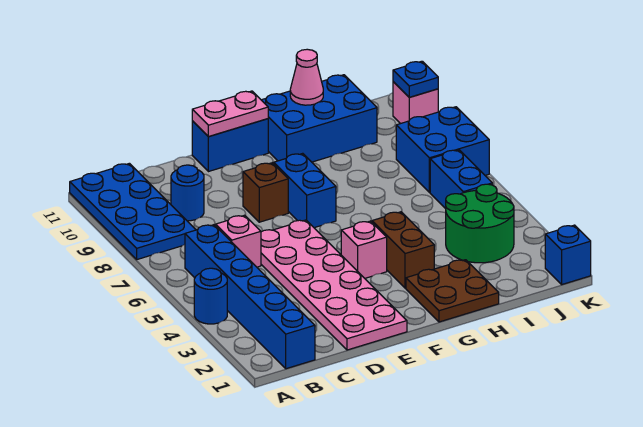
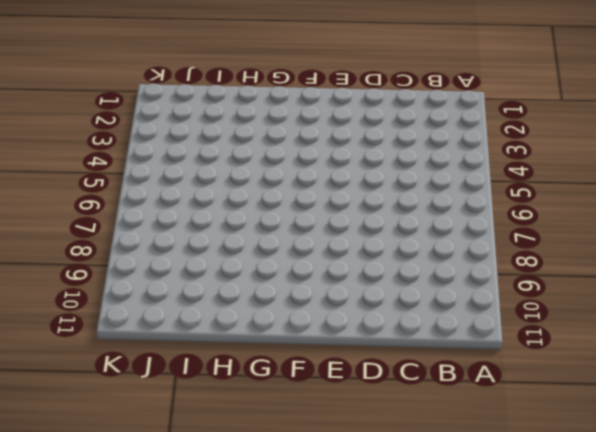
none -> blue round brick A4 level 1
none -> blue plate A8:B11 level 1
none -> blue brick B1:B6 level 1

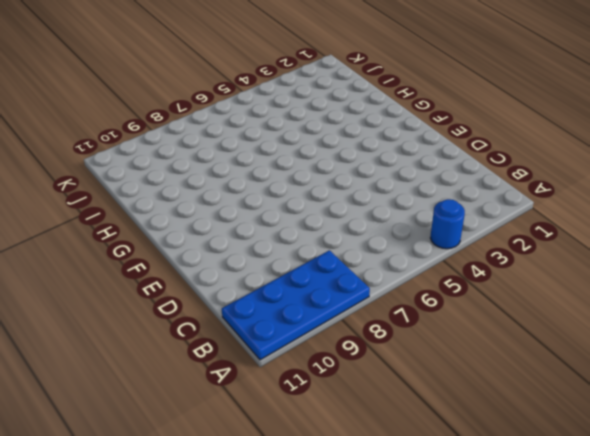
none -> blue brick B1:B6 level 1
none -> pink brick C6 level 1
none -> blue round brick C9 level 1

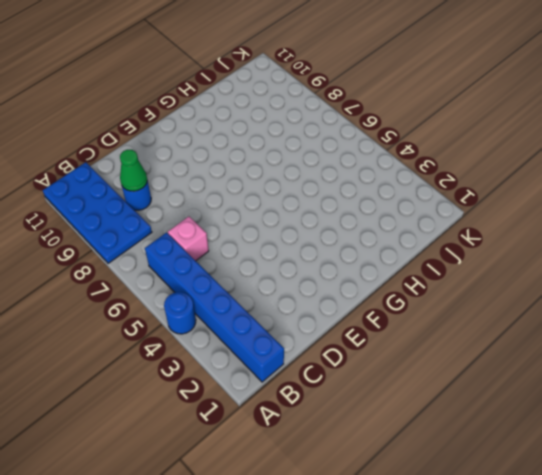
green cone C9 level 2 -> none
none -> pink plate D1:E6 level 1
none -> brown brick E8 level 1
none -> blue brick E11:F11 level 1

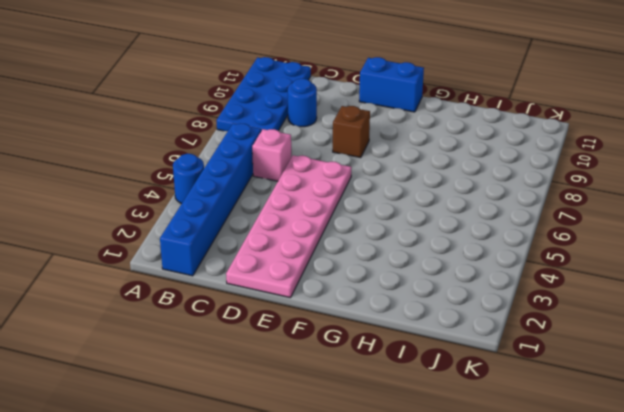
none -> pink brick F4 level 1
none -> blue brick F7:F8 level 1
none -> brown plate G1:H2 level 1

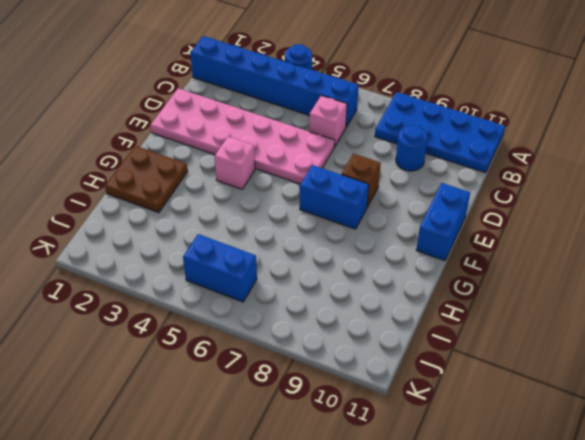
none -> brown brick G3:G4 level 1
none -> blue brick G10:I11 level 1
none -> green round brick I3:J4 level 1

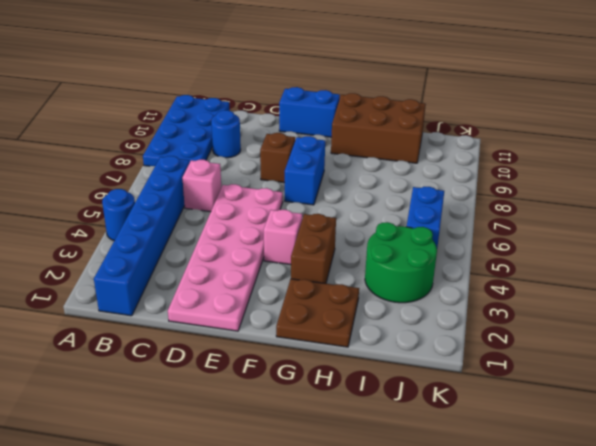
brown brick G10:I11 level 1 -> blue brick G10:I11 level 1
none -> blue brick J7:K8 level 1
none -> blue brick K1 level 1
none -> pink brick K10 level 1

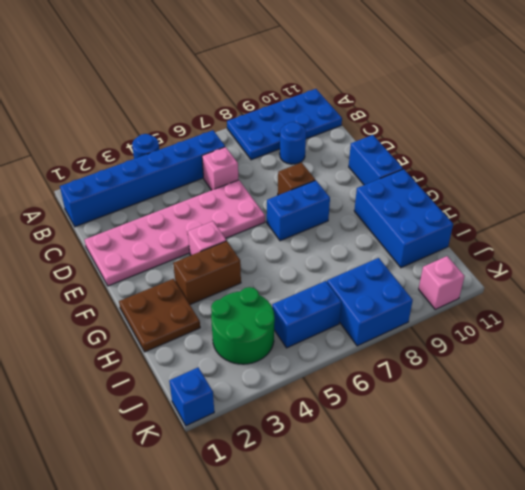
none -> pink plate E11:F11 level 2
none -> pink cone H11 level 2
none -> blue plate K10 level 2

